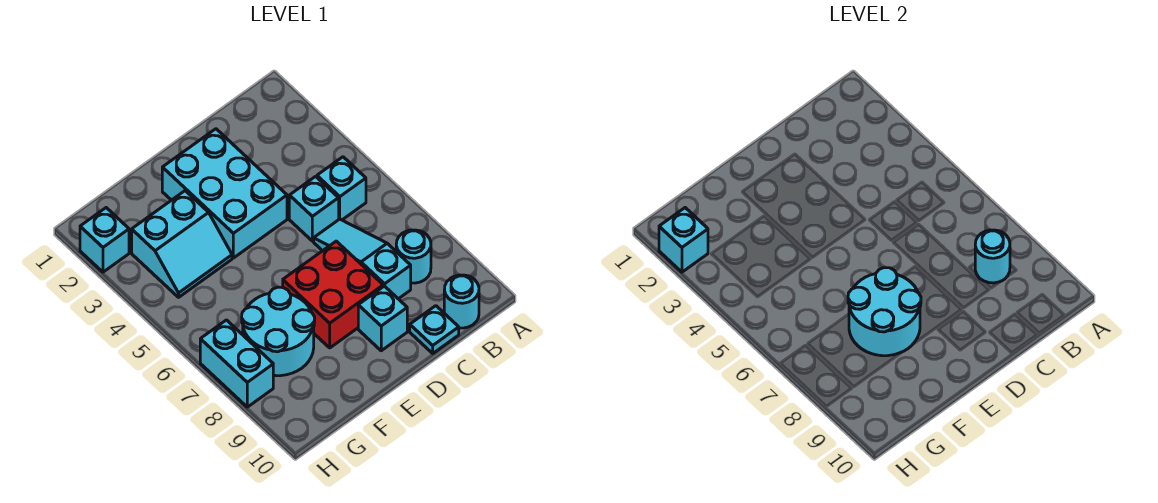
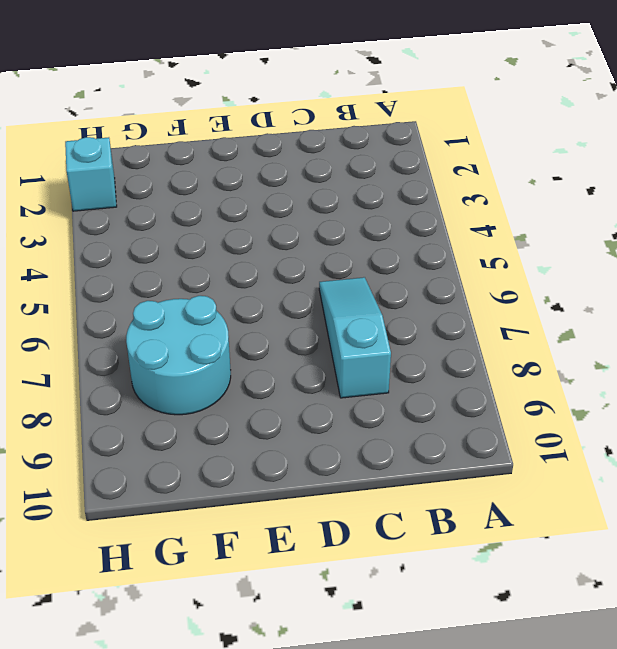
none -> cyan brick B5 level 1
none -> cyan round brick B8 level 1
none -> cyan round brick B10 level 1

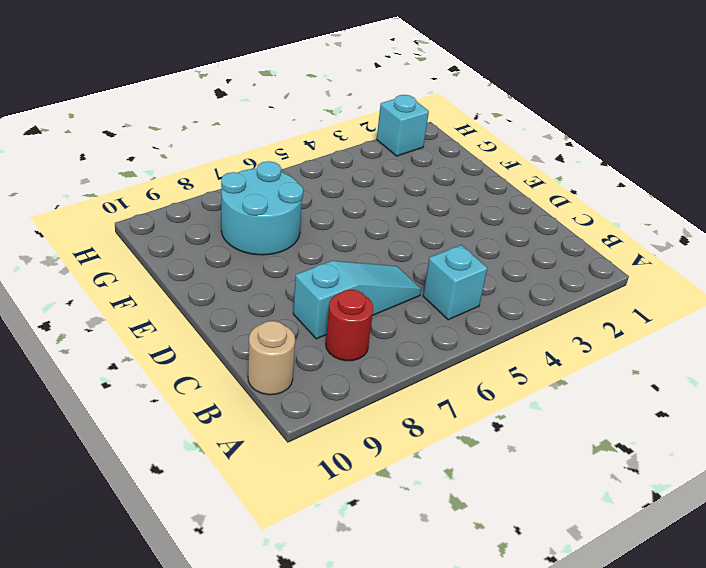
red round brick B8 level 1 -> cyan round brick B8 level 1
tan round brick B10 level 1 -> cyan round brick B10 level 1
none -> cyan brick C5 level 1
none -> cyan plate C10 level 1
none -> cyan brick D2:E4 level 1

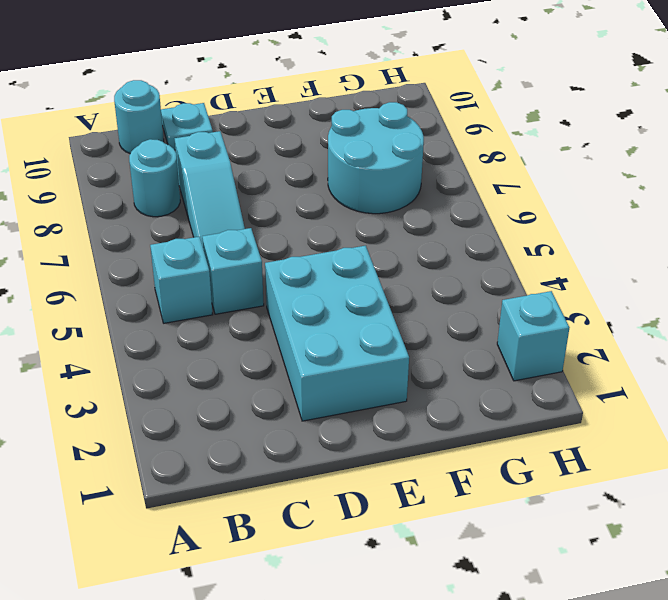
none -> red brick D7:E8 level 1
none -> cyan brick D9 level 1
none -> cyan slope F3:G4 level 1 top 3

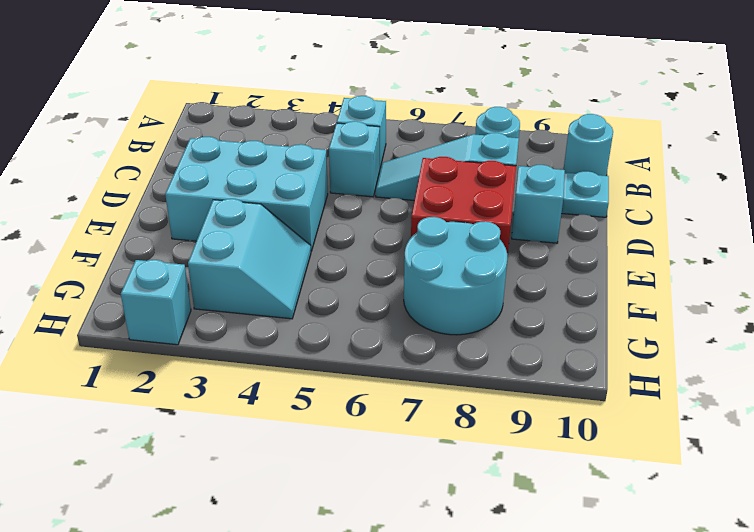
none -> cyan brick H7:H8 level 1
none -> cyan round brick B8 level 2
none -> cyan round brick E7:F8 level 2

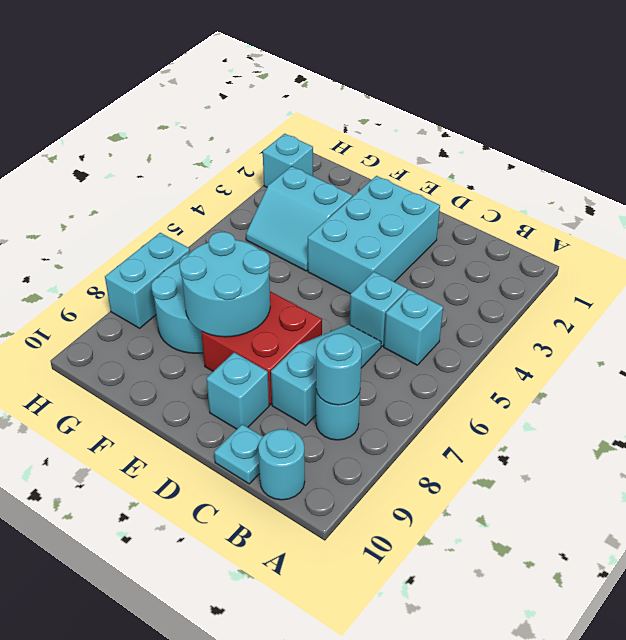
none -> cyan brick H2 level 2

